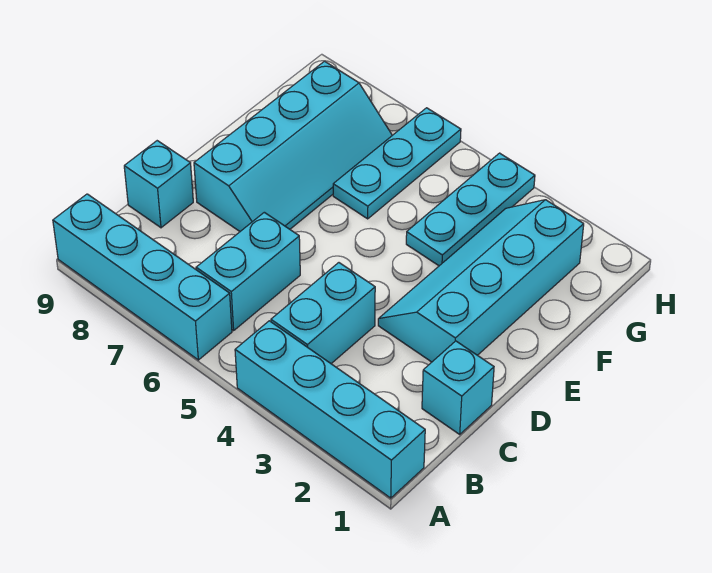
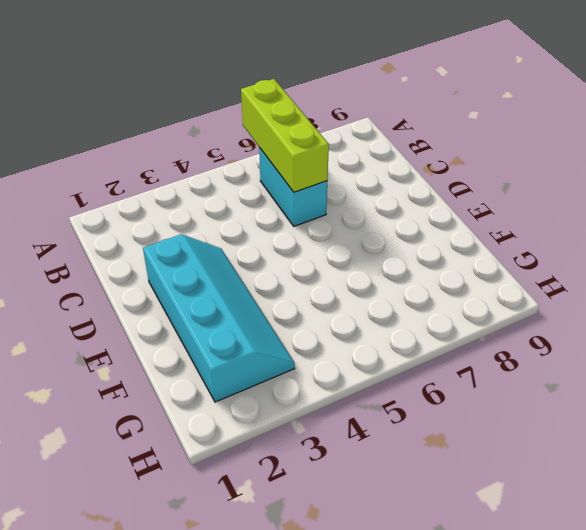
lime brick A6:C6 level 2 -> none
none -> cyan brick A1:A4 level 1
none -> cyan brick A6:A9 level 1

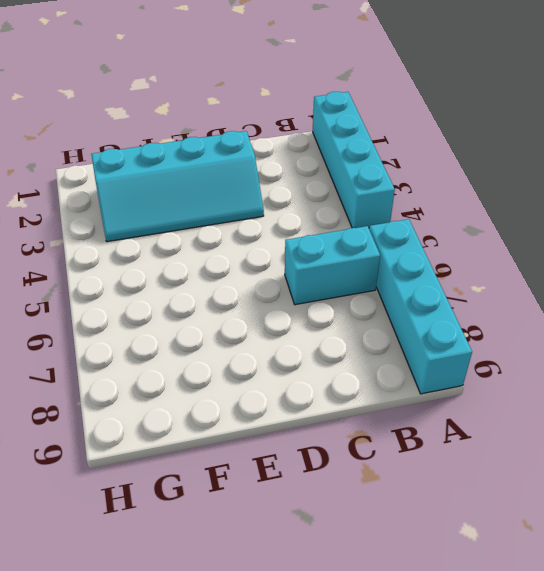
none -> cyan brick B4:C4 level 1
none -> cyan brick C1 level 1

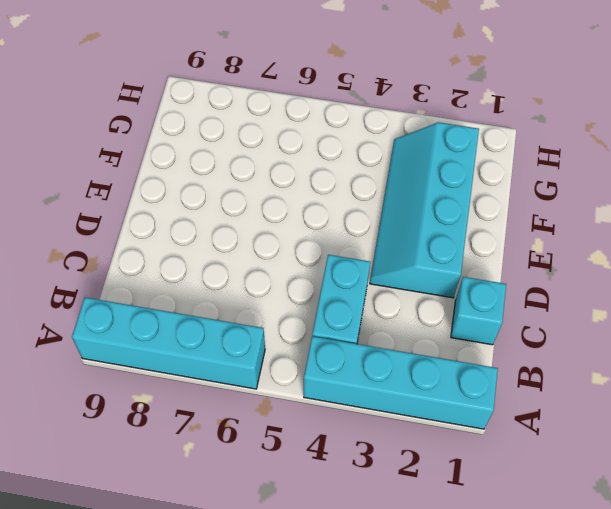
none -> cyan brick B6:C6 level 1
none -> cyan brick C9 level 1

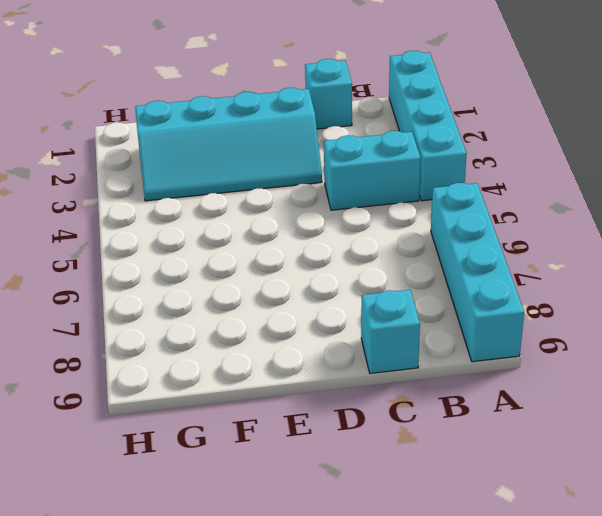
none -> cyan brick B6:C6 level 1
none -> cyan slope D7:G8 level 1 top 8

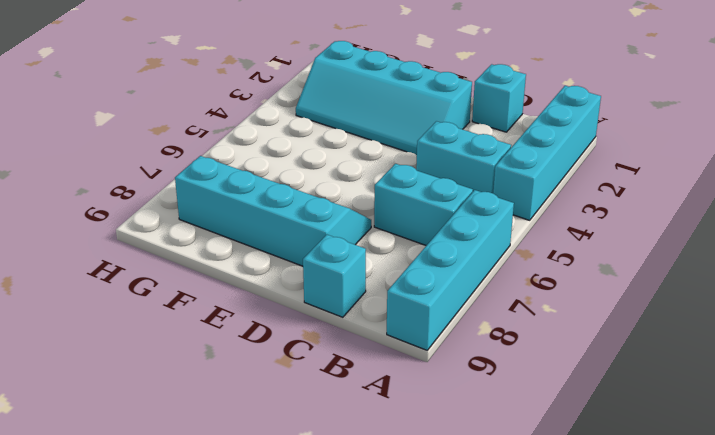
none -> cyan plate F4:H4 level 1
none -> cyan plate F6:H6 level 1

